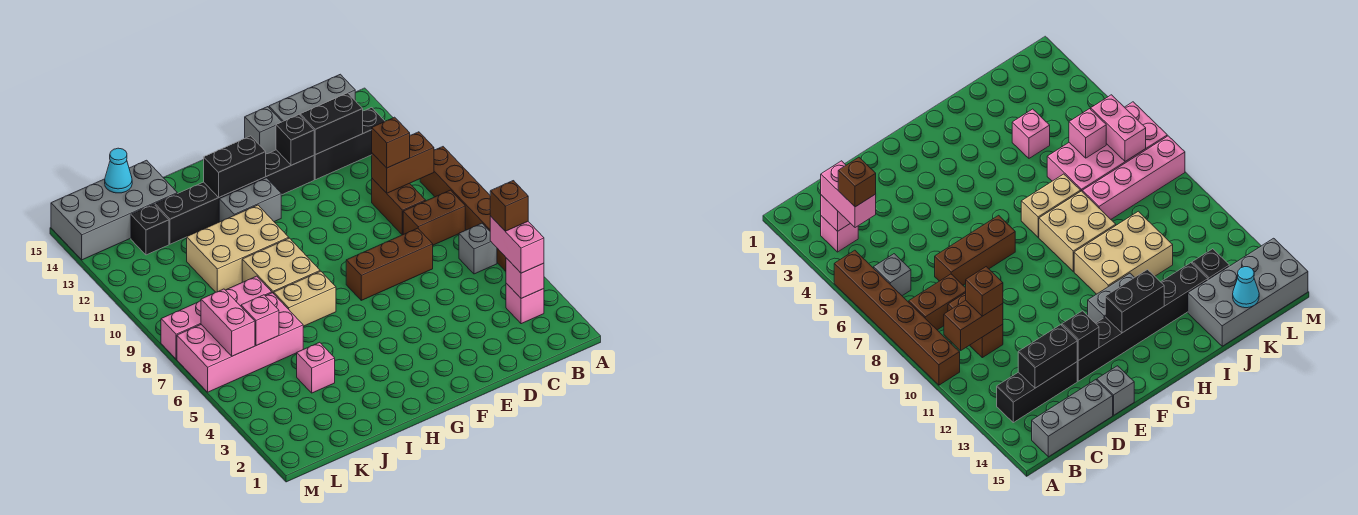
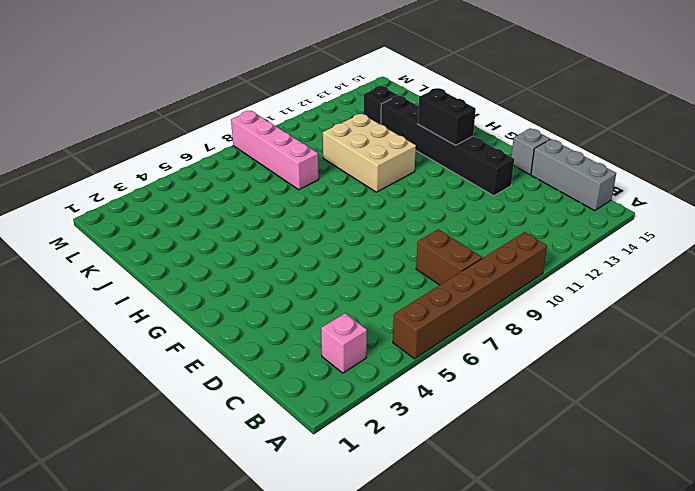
none -> grey brick B6 level 1
none -> black brick B13:D13 level 1
none -> brown brick C9:C10 level 1
none -> brown brick D7:F7 level 1

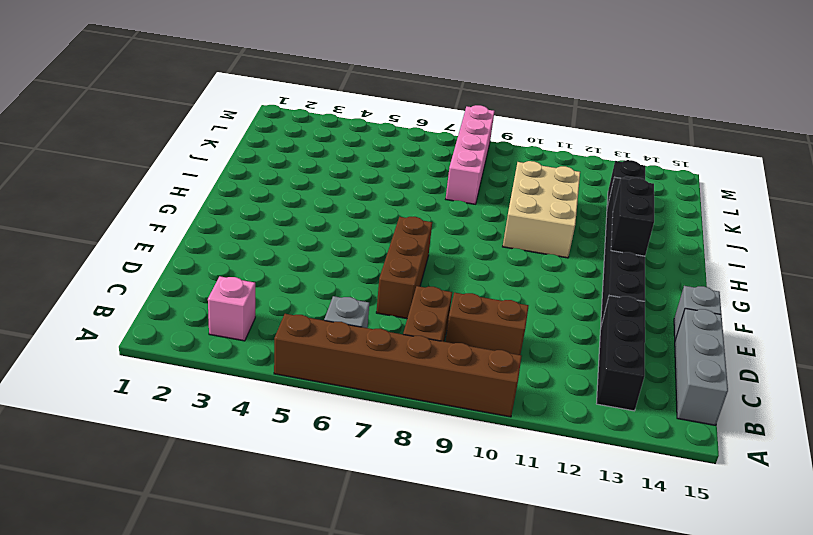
none -> grey brick G12:H12 level 1
none -> tan brick H7:I7 level 1
none -> tan brick H8:I9 level 1
none -> pink brick J4 level 1

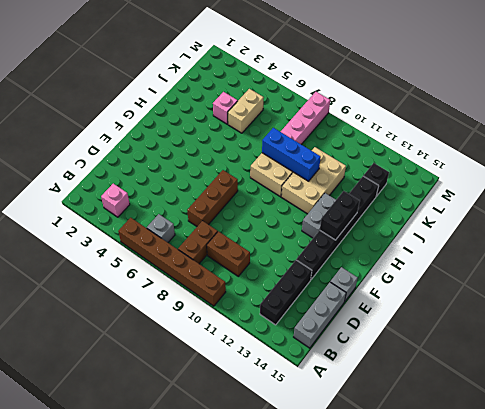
blue brick I8:I10 level 2 -> none
tan brick J5:K5 level 1 -> tan brick H7:I7 level 1
none -> pink brick J6:M7 level 1
none -> grey brick J14:M15 level 1
none -> pink brick B3 level 2
none -> brown brick B10:C10 level 2

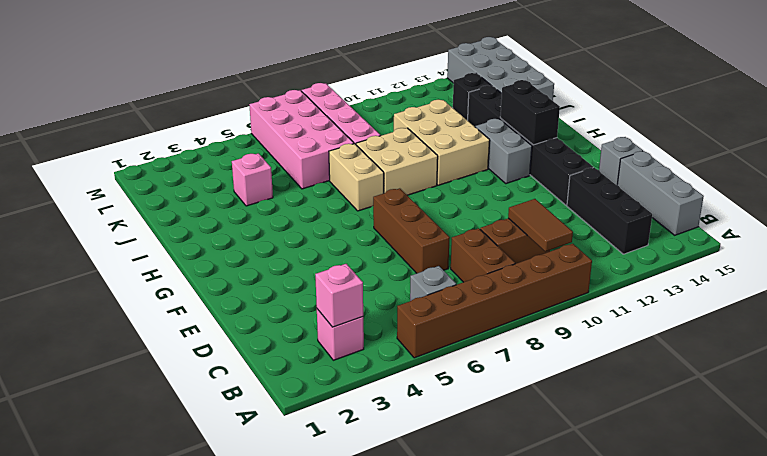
brown tile B10:C10 level 2 -> brown brick B10:C10 level 2
none -> black brick C13:D13 level 2
none -> black brick E13 level 2
none -> pink brick K6 level 2
none -> cyan cone K15 level 2

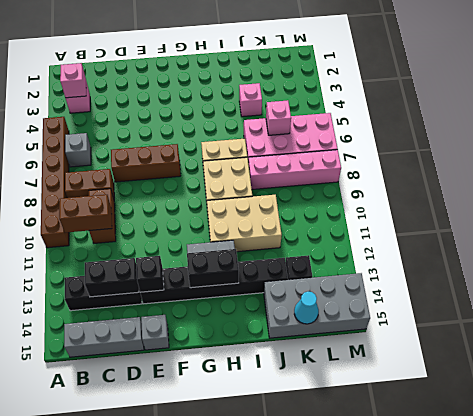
none -> pink brick L6:L7 level 2
none -> pink brick B3:B4 level 3
none -> brown brick C10 level 3
none -> brown brick B4 level 4

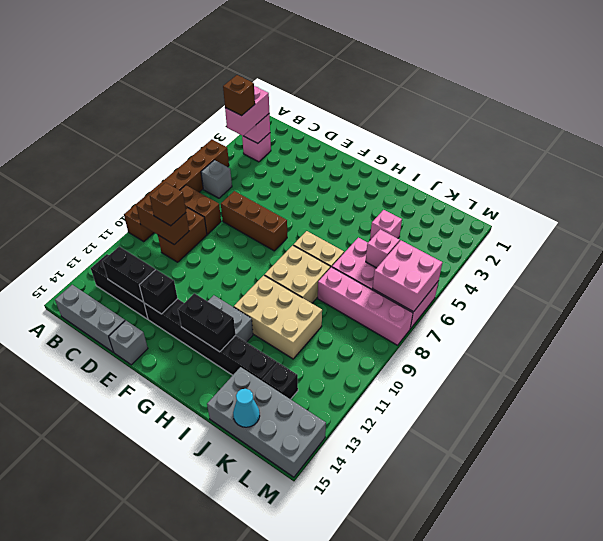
pink brick L6:M7 level 2 -> pink brick L6:L7 level 2

